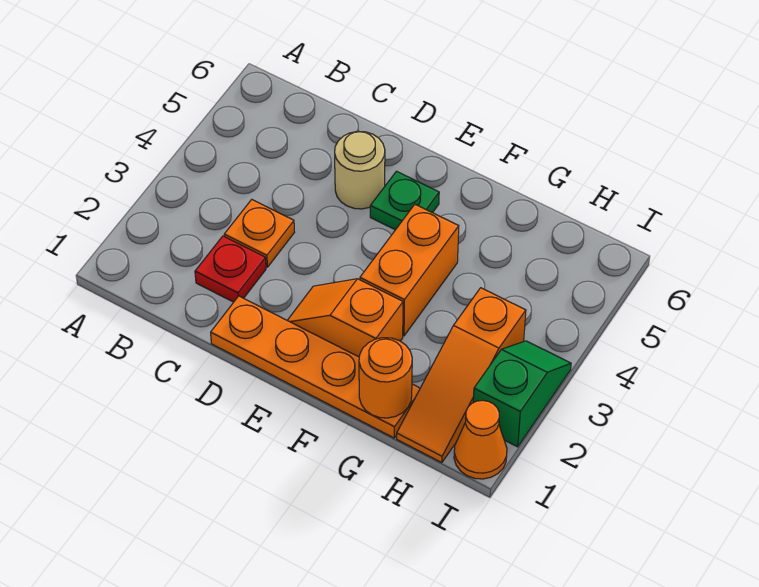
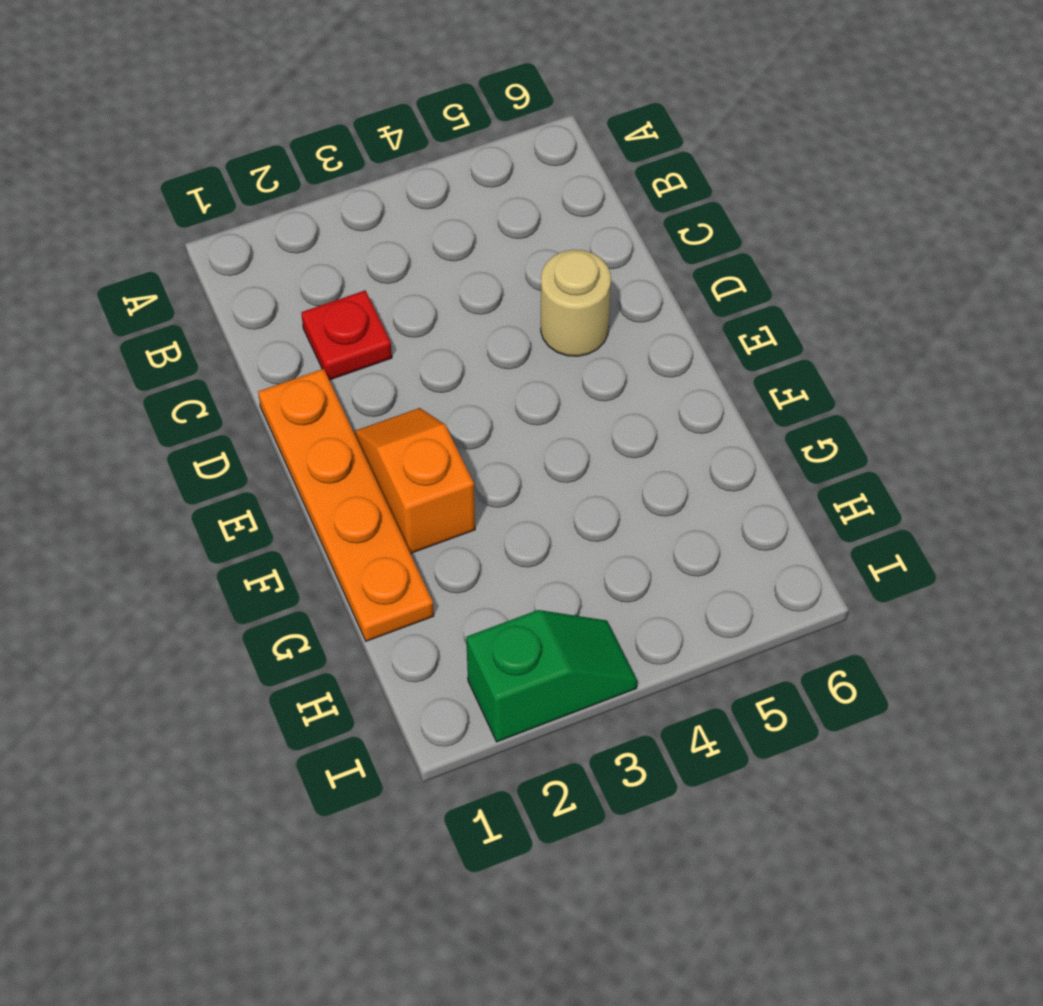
none -> orange plate C3 level 1
none -> green plate E5 level 1

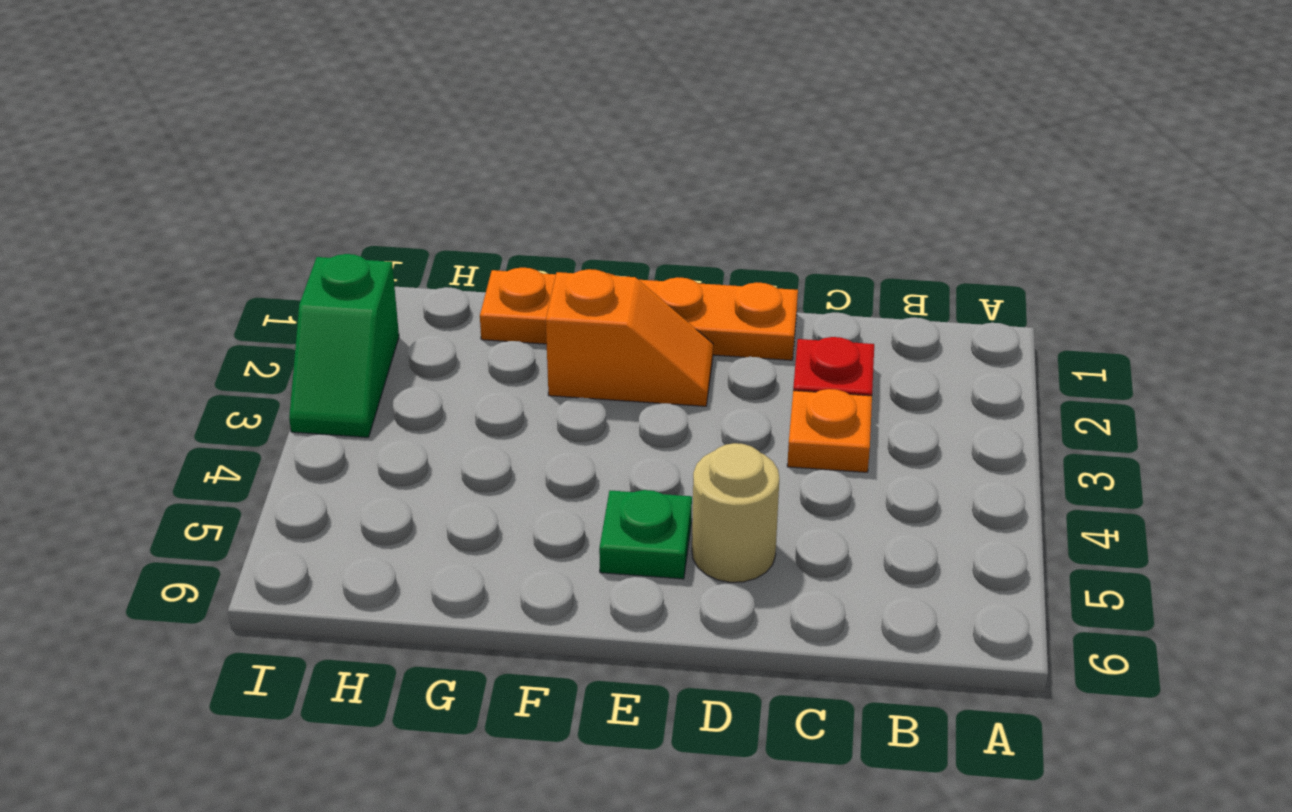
none -> orange brick F3:F4 level 1
none -> orange slope H1:H3 level 1 top 3

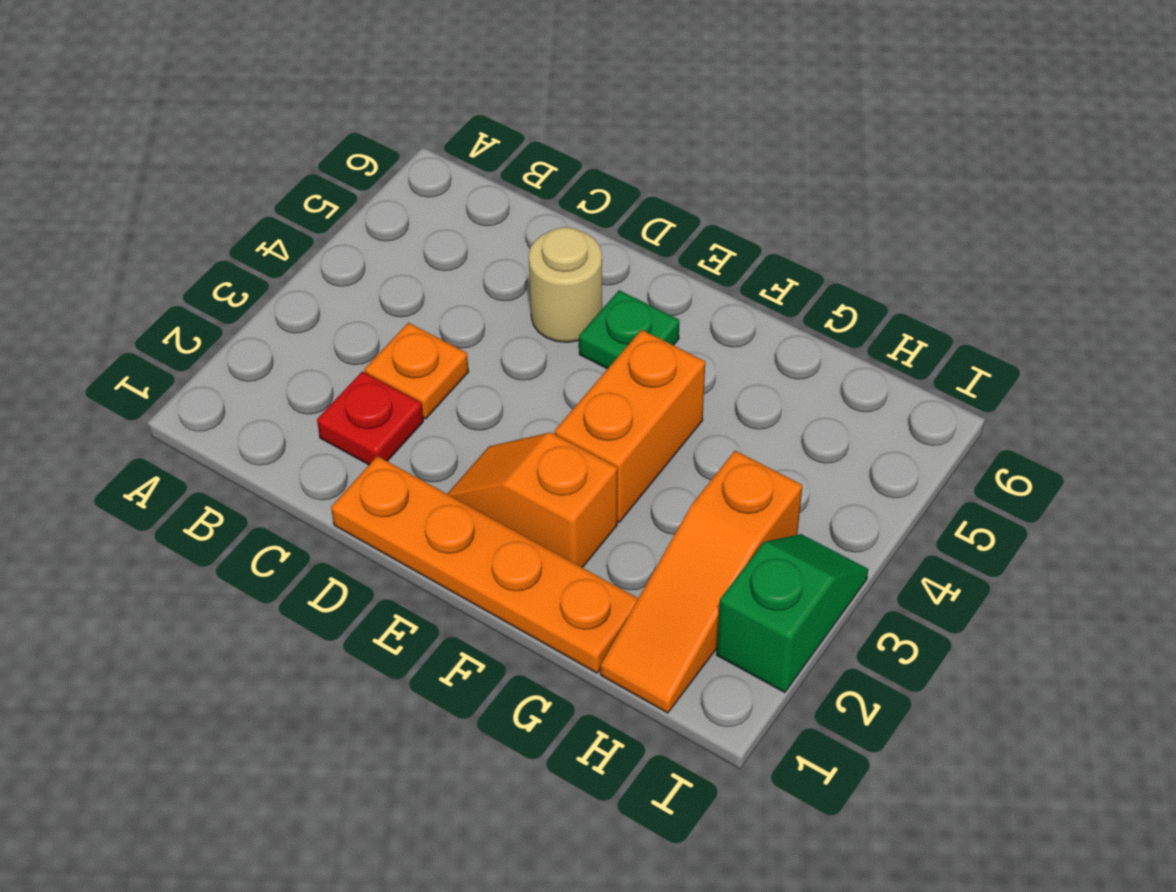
none -> orange cone I1 level 1
none -> orange round brick G1 level 2

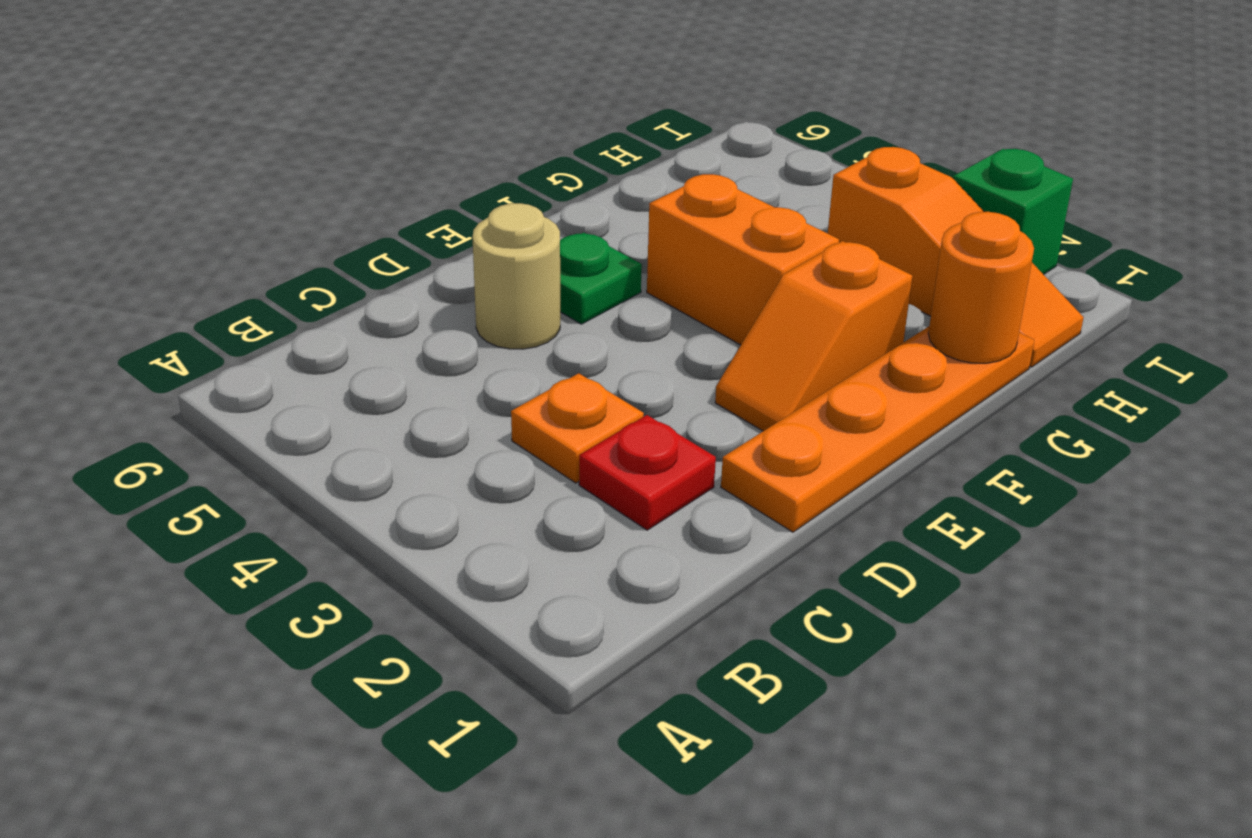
none -> orange cone I1 level 1

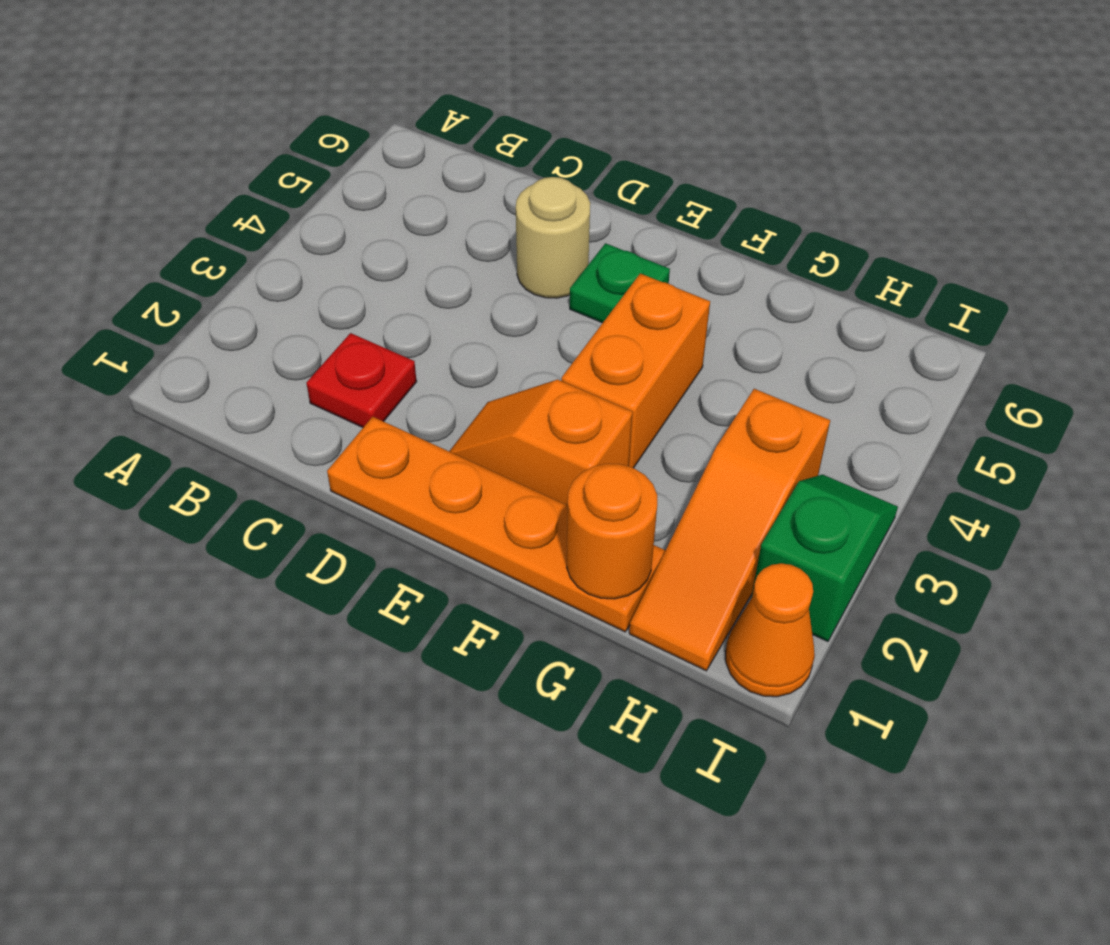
none -> orange plate C3 level 1

